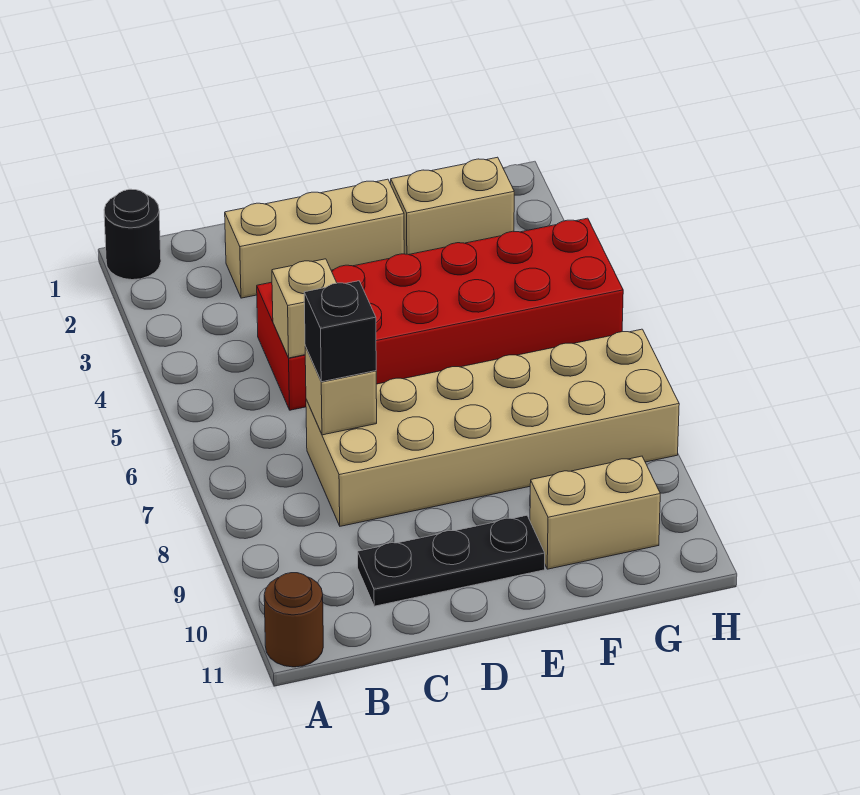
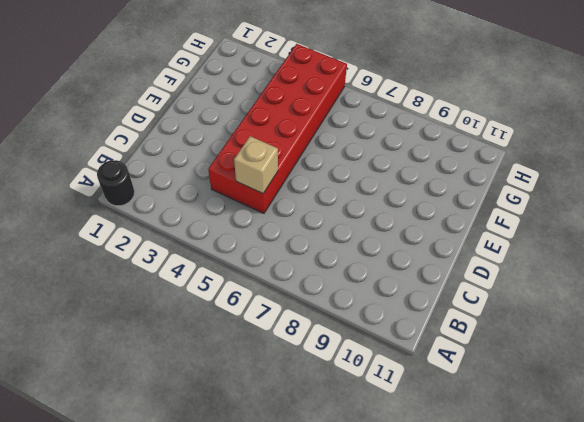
none -> brown round brick A11 level 1
none -> tan brick C2:E2 level 1

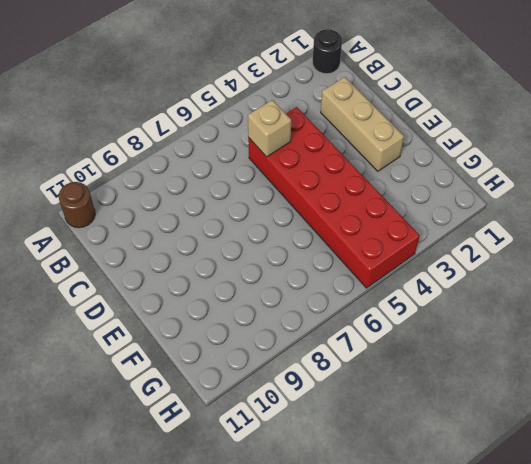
none -> tan brick C7:H8 level 1
none -> black plate C10:E10 level 1

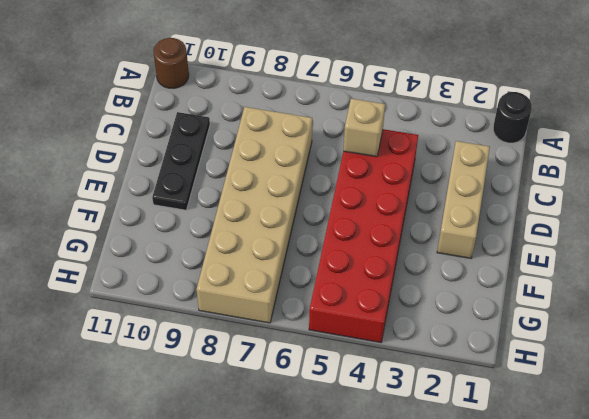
none -> tan brick F2:G2 level 1
none -> tan brick F10:G10 level 1

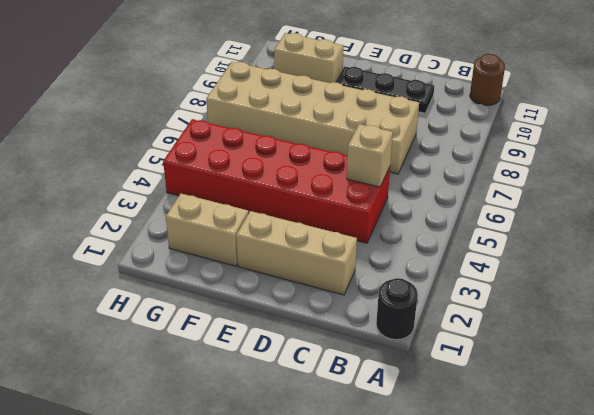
none -> tan brick C7 level 2
none -> black brick C7 level 3

